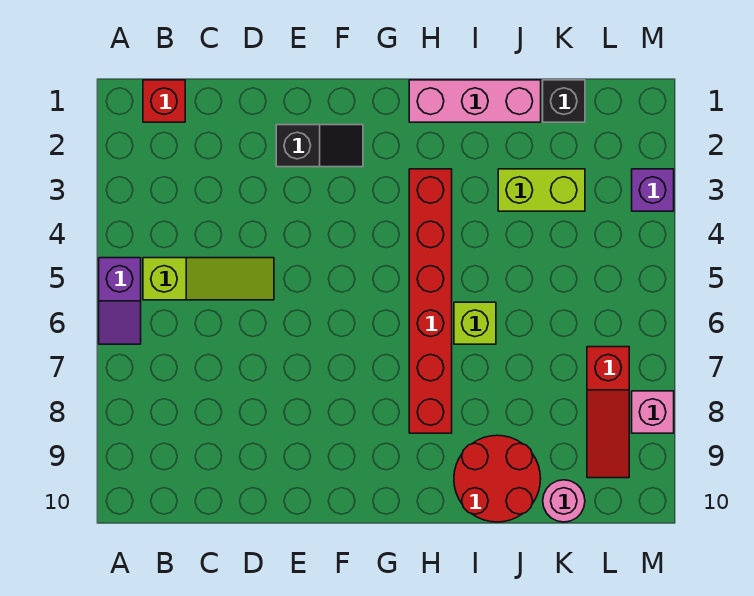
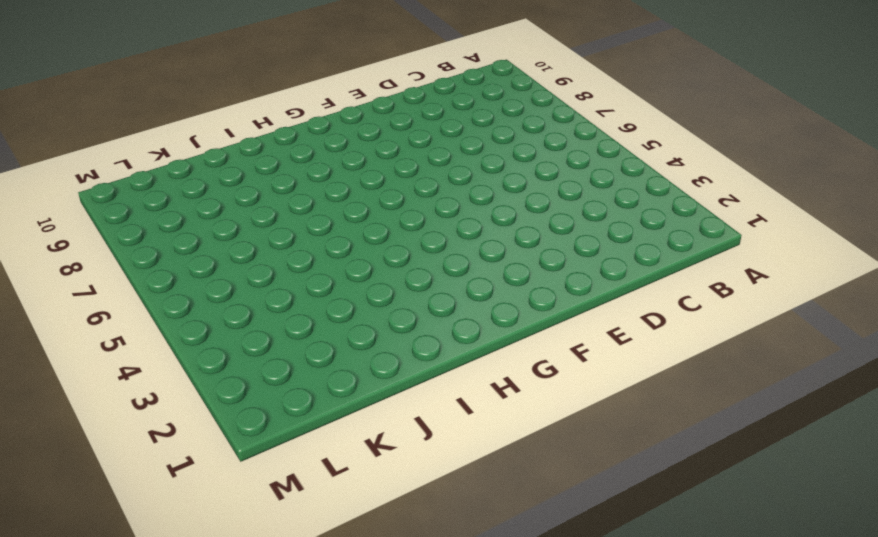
none -> purple slope A5:A6 level 1 top 5
none -> red brick B1 level 1
none -> lime slope B5:D5 level 1 top B

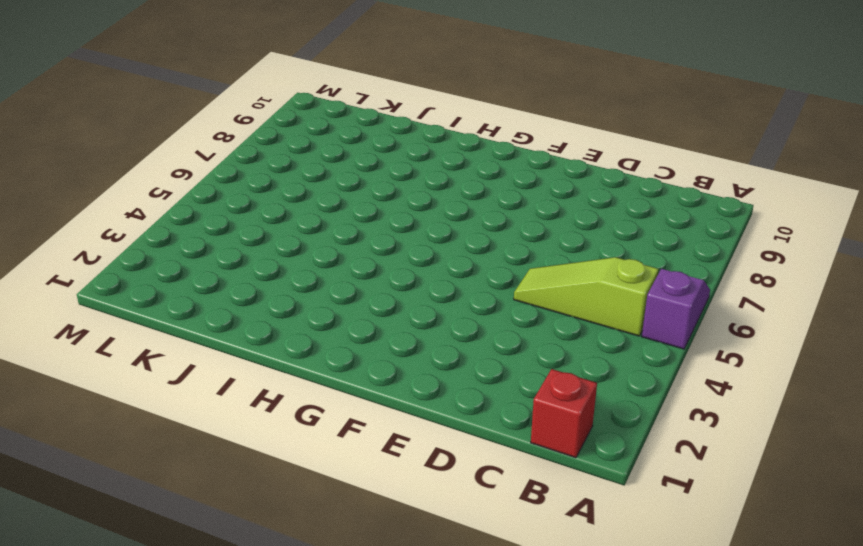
none -> black slope E2:F2 level 1 top E
none -> pink brick H1:J1 level 1
none -> red brick H3:H8 level 1

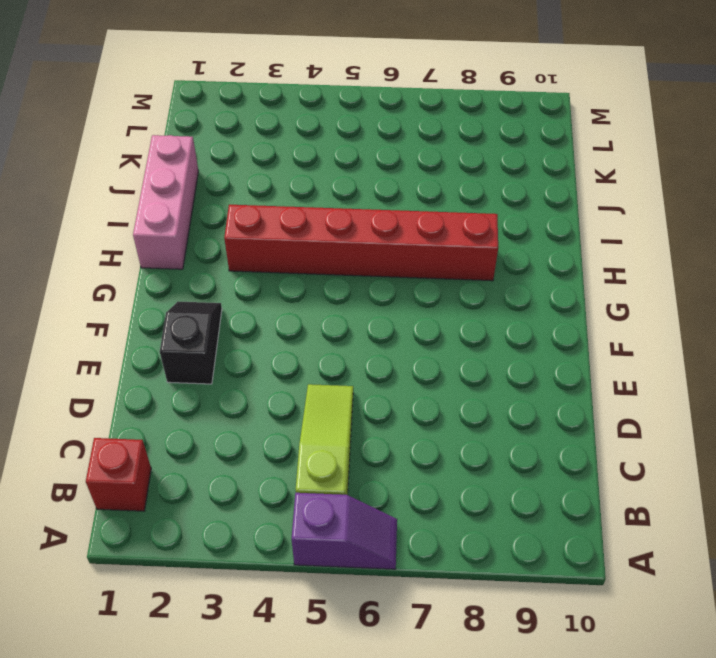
none -> lime brick I6 level 1
none -> red round brick I9:J10 level 1
none -> lime brick J3:K3 level 1

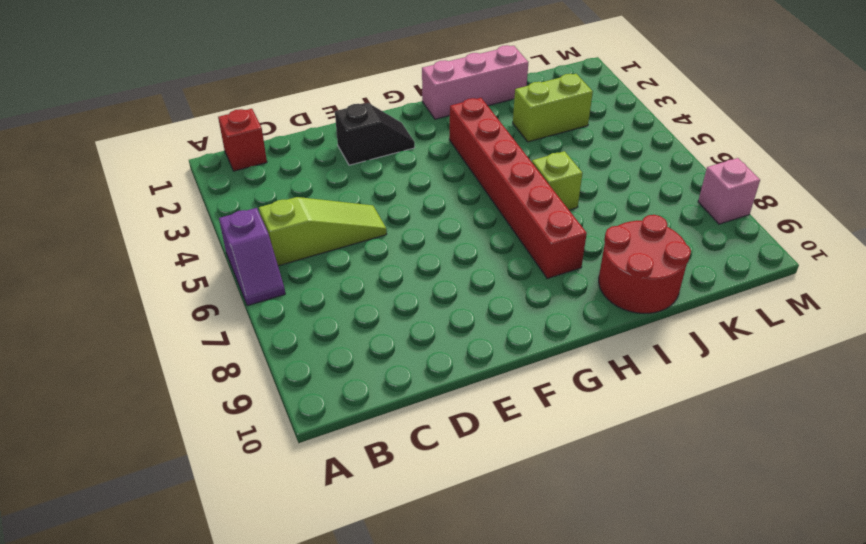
none -> black brick K1 level 1
none -> pink round brick K10 level 1
none -> red slope L7:L9 level 1 top 7

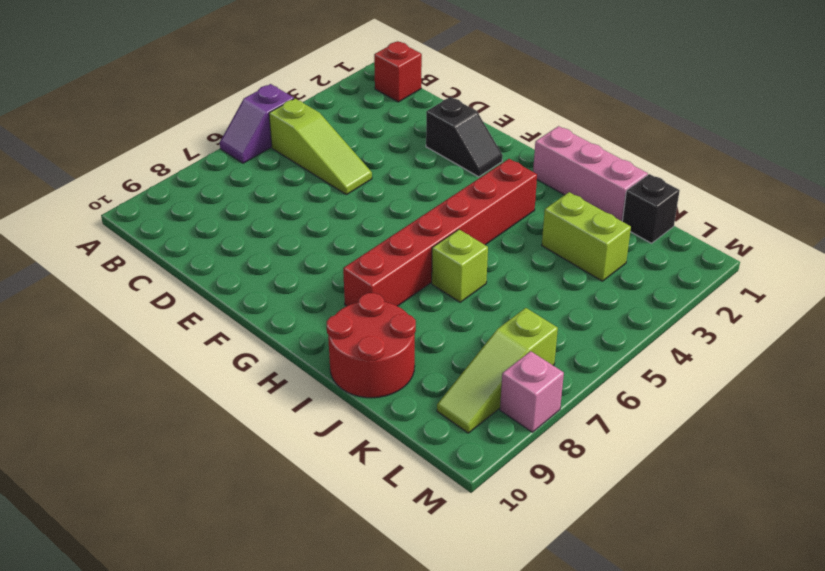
lime slope L7:L9 level 1 top 7 -> red slope L7:L9 level 1 top 7
none -> pink round brick K10 level 1
none -> purple brick M3 level 1

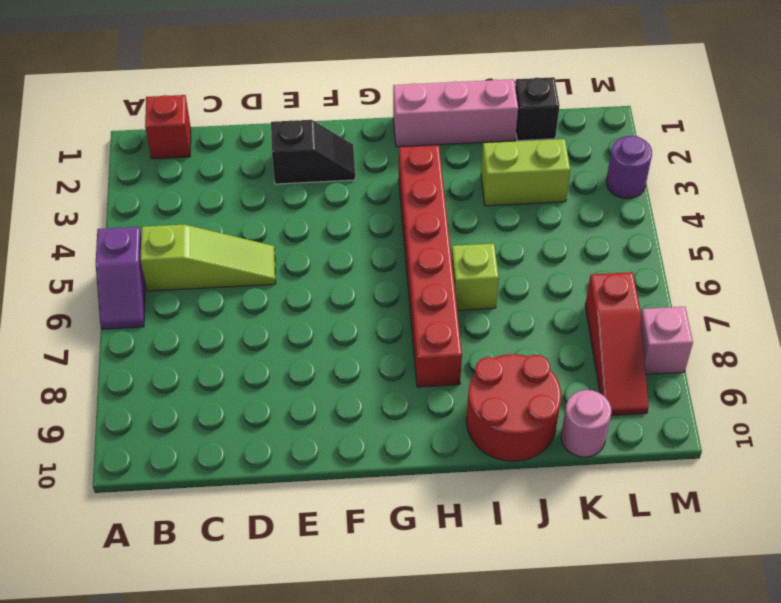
purple round brick M3 level 1 -> purple brick M3 level 1

